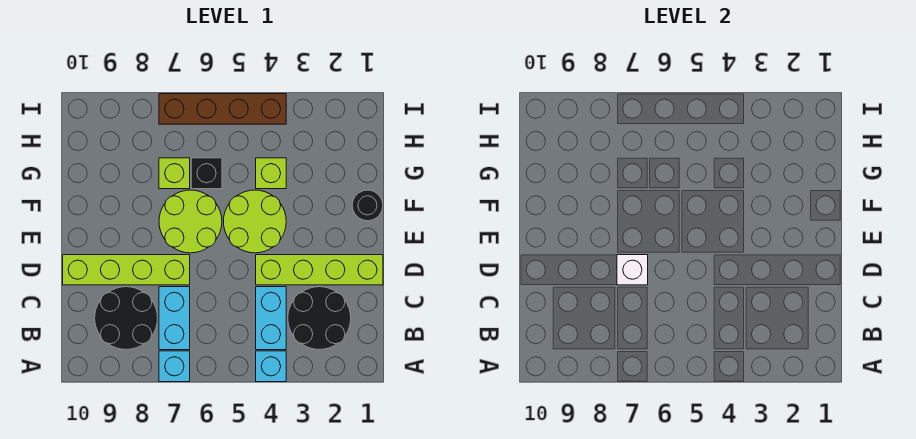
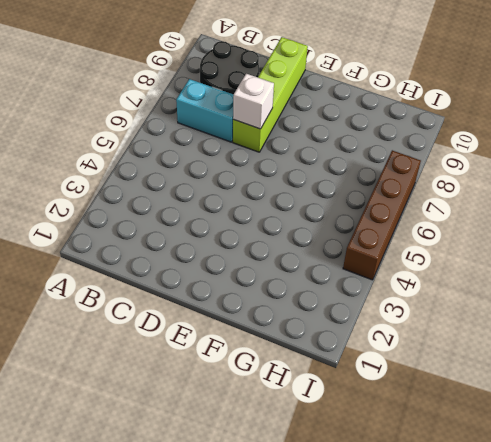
none -> cyan brick A4 level 1
none -> cyan brick A7 level 1
none -> black round brick B2:C3 level 1

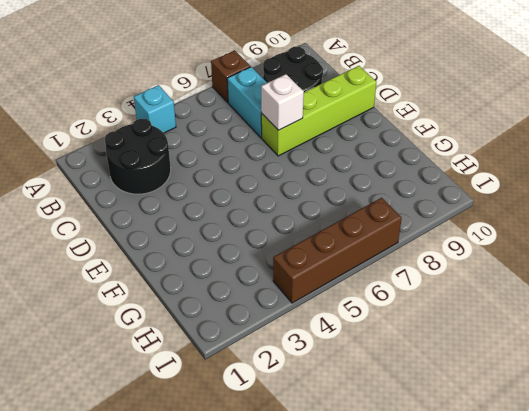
brown brick A7 level 1 -> cyan brick A7 level 1
none -> cyan brick B4:C4 level 1
none -> lime brick D1:D4 level 1
none -> lime round brick E4:F5 level 1

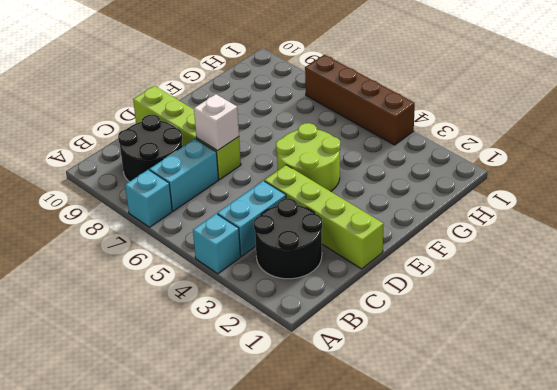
none -> lime round brick E6:F7 level 1
none -> black round brick F1 level 1
none -> lime brick G4 level 1

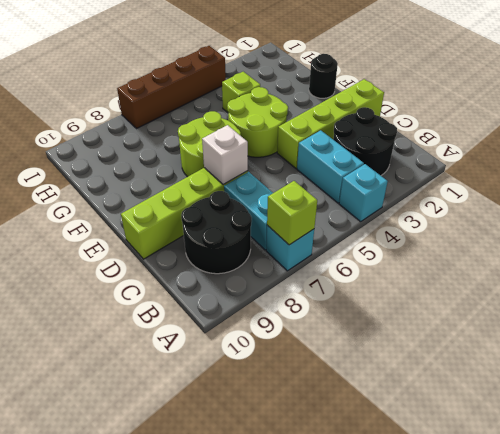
lime brick A7 level 2 -> lime brick G7 level 1
none -> black brick G6 level 1

